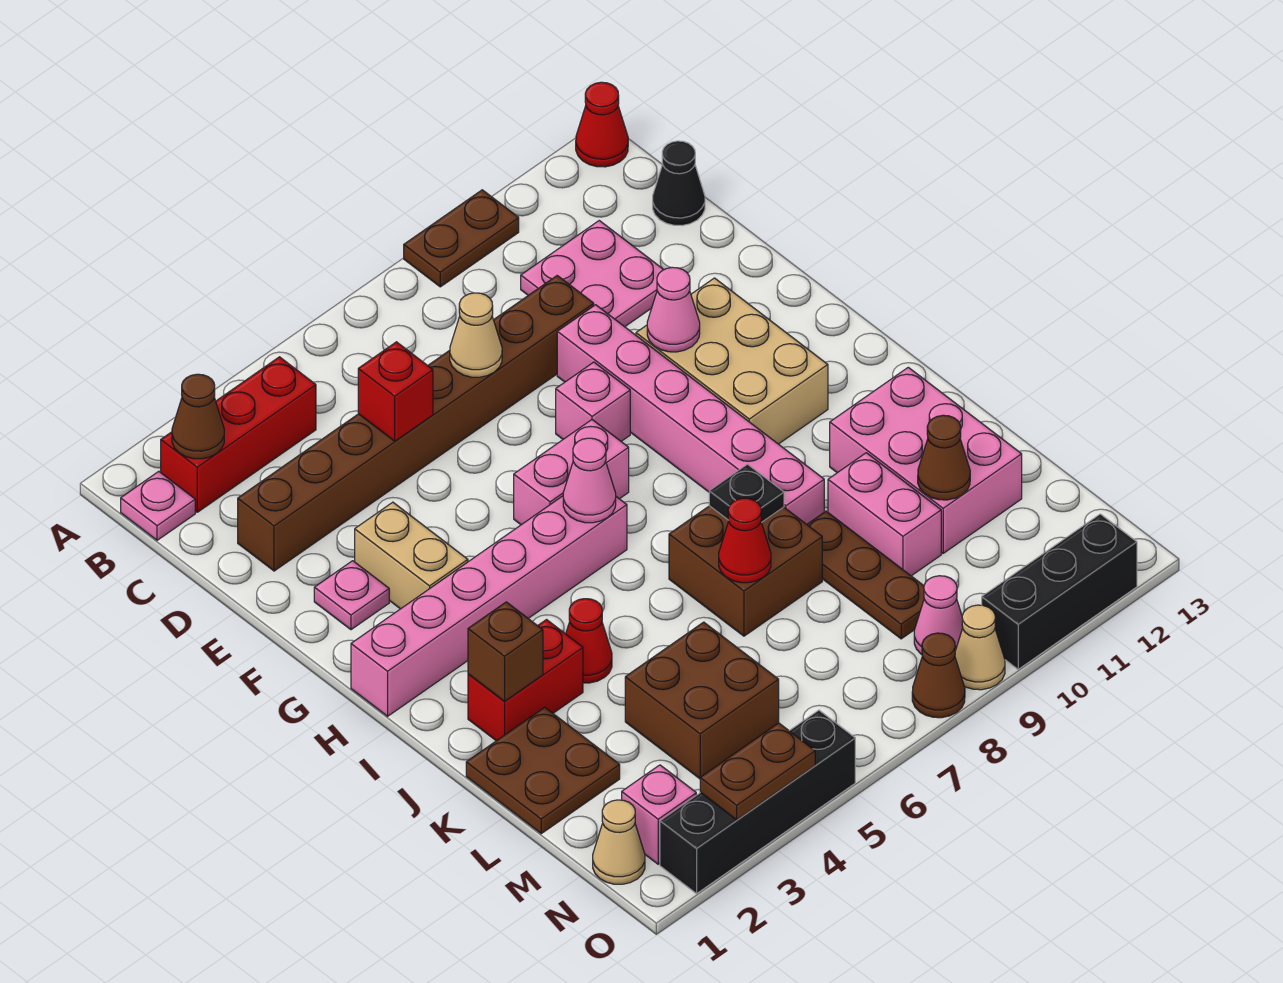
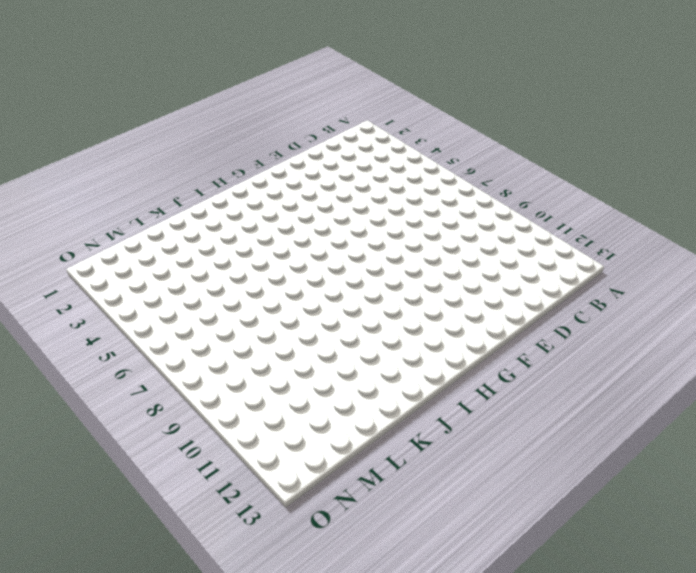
none -> brown plate A9:A10 level 1
none -> red cone A13 level 1
none -> pink plate B1 level 1
none -> red brick B2:B4 level 1

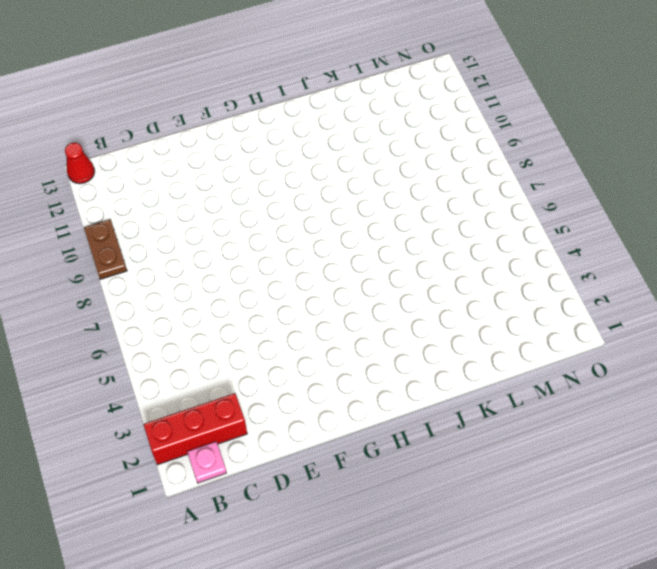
red brick A2:C2 level 1 -> red brick B2:B4 level 1
none -> pink plate C10:D11 level 1
none -> black cone C13 level 1
none -> brown brick D2:D9 level 1
none -> pink brick E9:J9 level 1

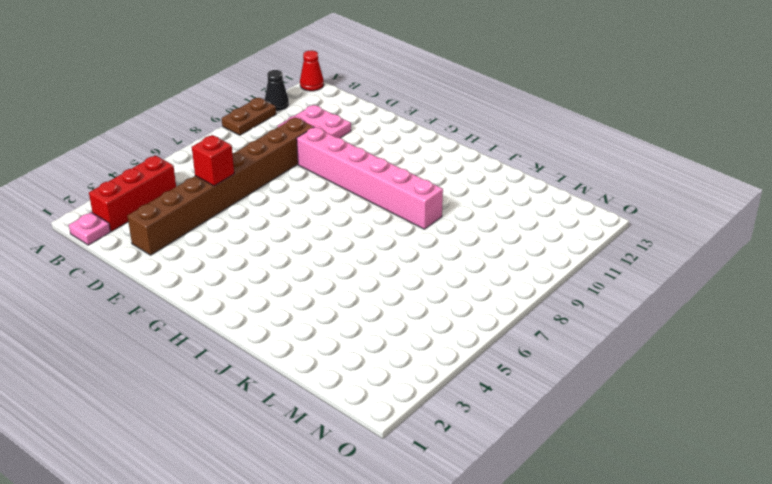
black cone A11 level 1 -> black cone C13 level 1
none -> pink plate F2 level 1
none -> tan brick F3:G3 level 1
none -> pink brick F8 level 1
none -> tan brick F10:H11 level 1

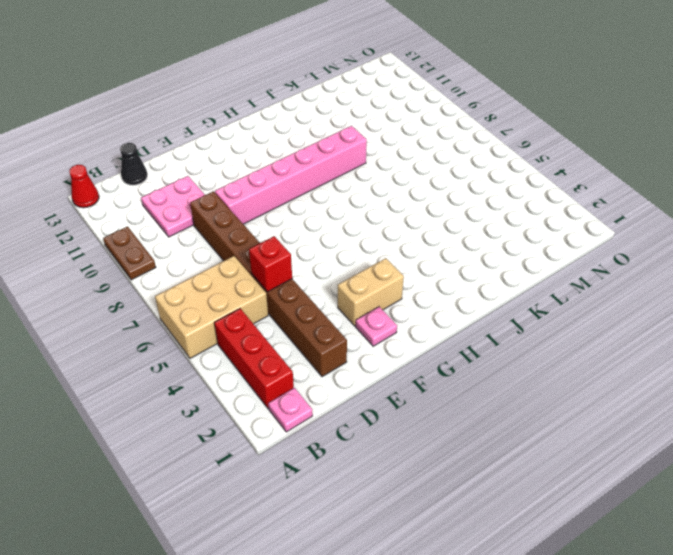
tan brick A5:C6 level 1 -> tan brick F10:H11 level 1
none -> pink brick F8 level 1
none -> pink brick G6:G7 level 1
none -> pink brick H1:H6 level 1
none -> red brick J2:J3 level 1

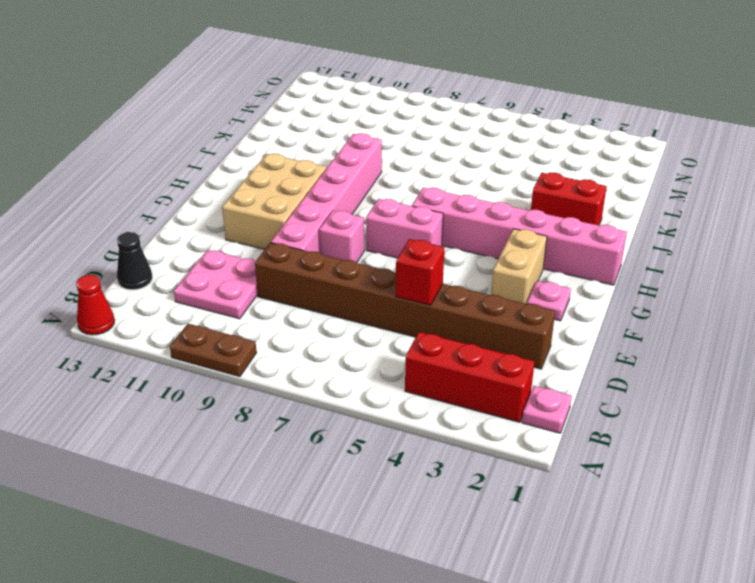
none -> red cone J4 level 1
none -> brown brick J7:K8 level 1
none -> pink brick J11:L12 level 1
none -> brown plate K1:L2 level 1

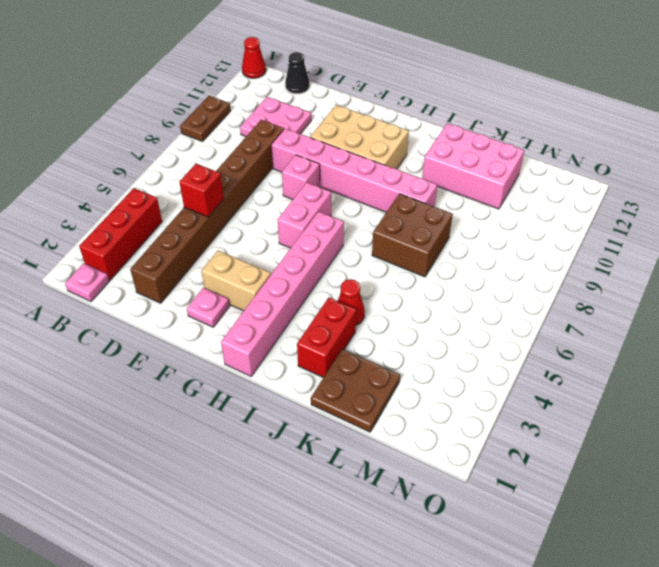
none -> brown plate K9:M9 level 1
none -> pink brick K10:L10 level 1
none -> brown brick L4:M5 level 1
none -> tan cone N1 level 1

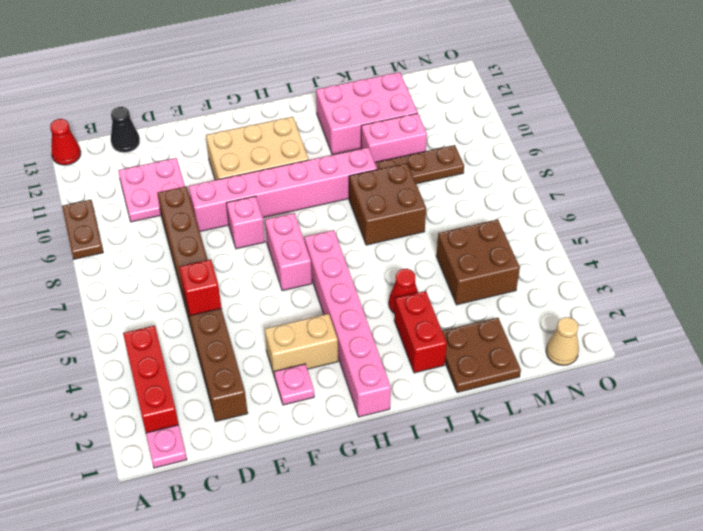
none -> pink brick N2 level 1
none -> pink cone N9 level 1
none -> black brick O2:O5 level 1
none -> brown cone O8 level 1

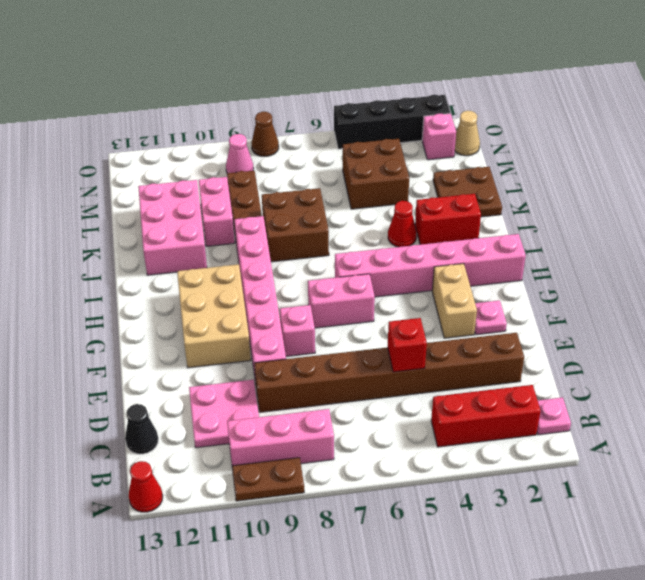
pink brick B8:B10 level 1 -> none
none -> tan cone O9 level 1
none -> black brick O10:O12 level 1
none -> brown cone B2 level 2
none -> tan cone D7 level 2

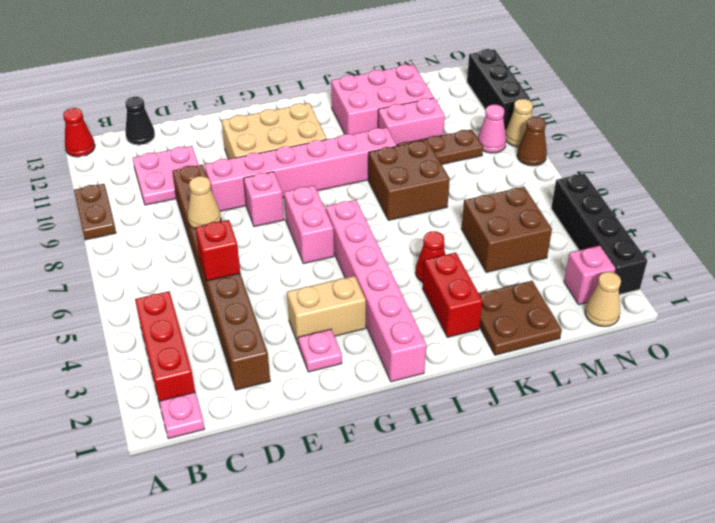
none -> brown cone B2 level 2
none -> pink cone F10 level 2
none -> pink cone H6 level 2
none -> brown brick J2 level 2

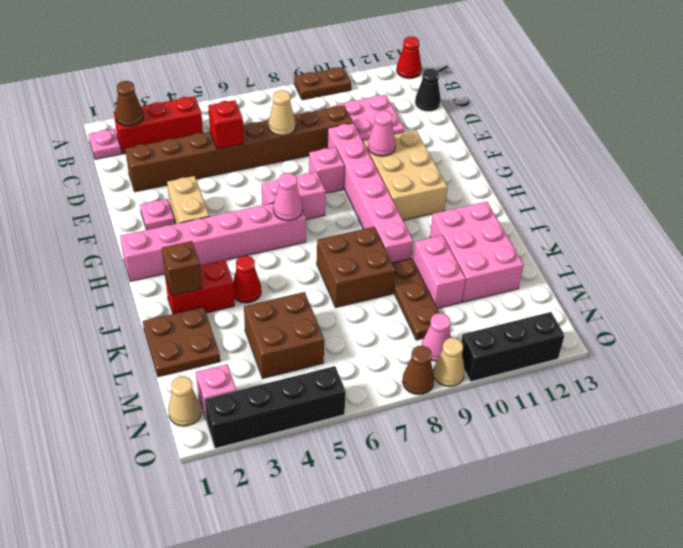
none -> black plate J8 level 2
none -> red cone K7 level 2
none -> brown cone L11 level 2
none -> brown plate O3:O4 level 2

